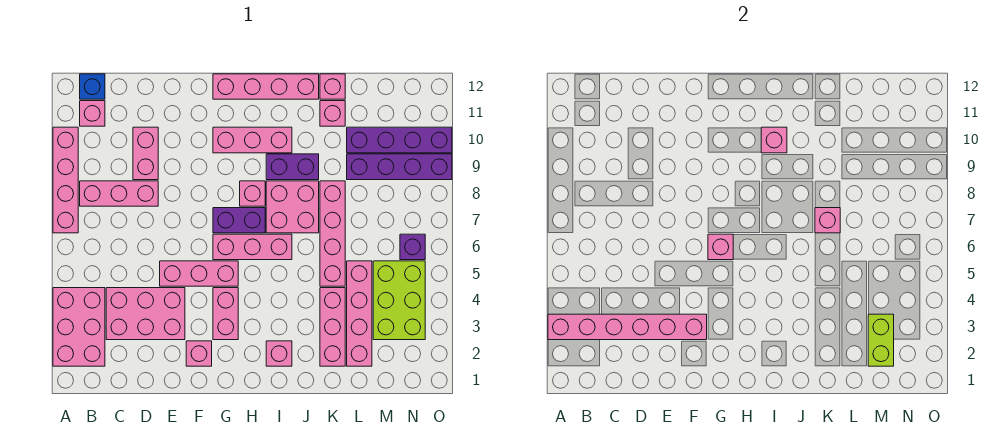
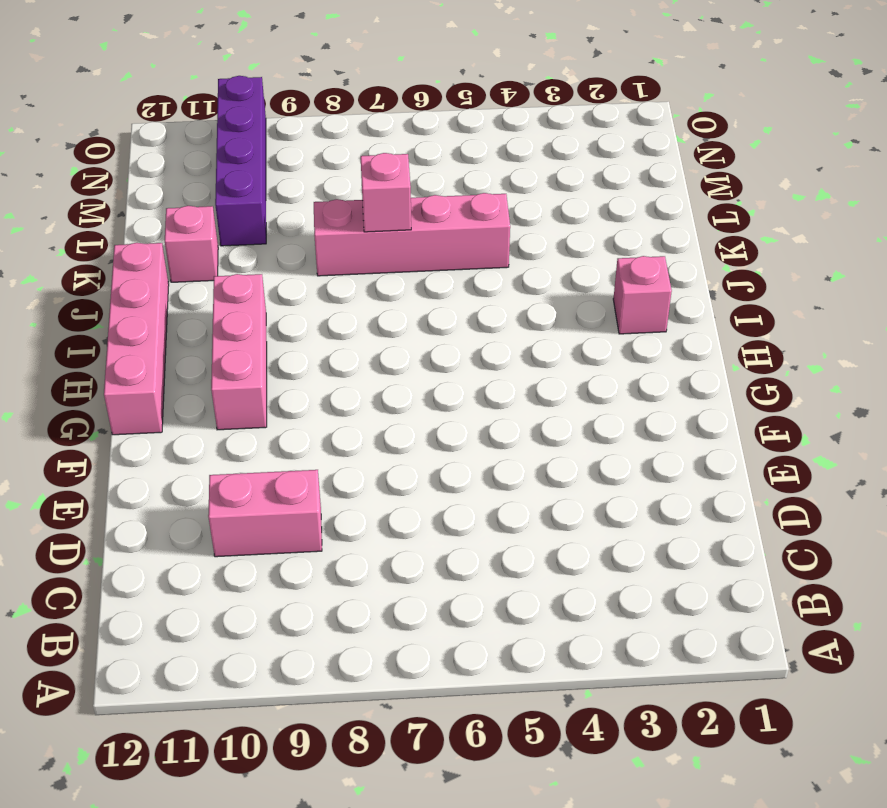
none -> pink brick A2:B4 level 1
none -> pink brick A7:A10 level 1
none -> pink brick B8:D8 level 1
none -> pink brick B11 level 1

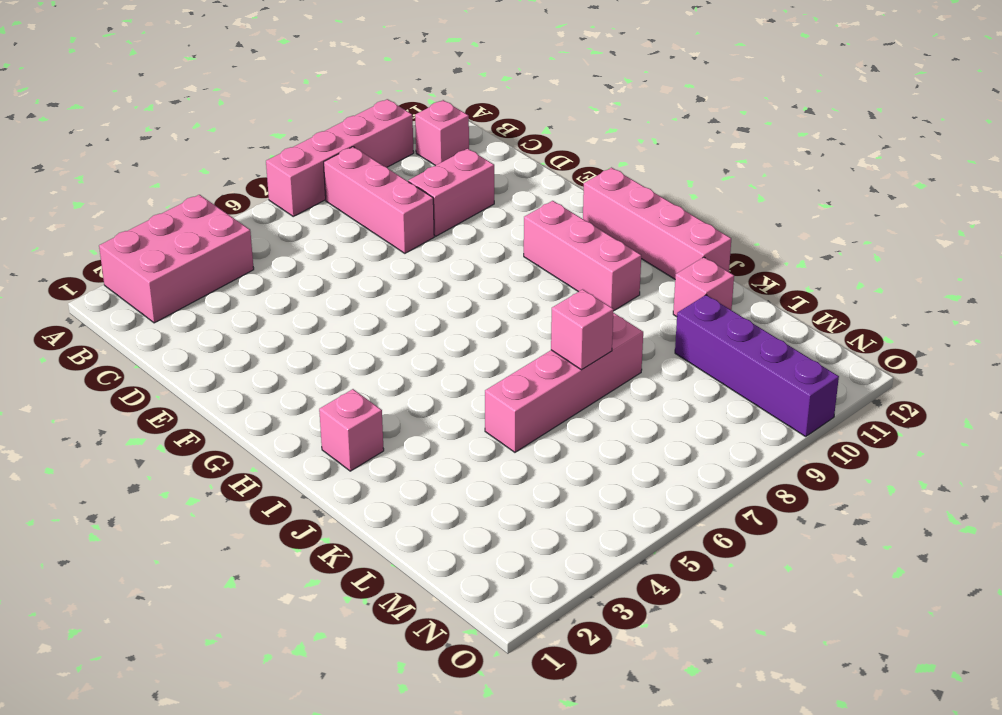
none -> blue brick B12 level 1
none -> pink brick C3:E4 level 1
none -> pink brick E5:G5 level 1
none -> pink brick F2 level 1

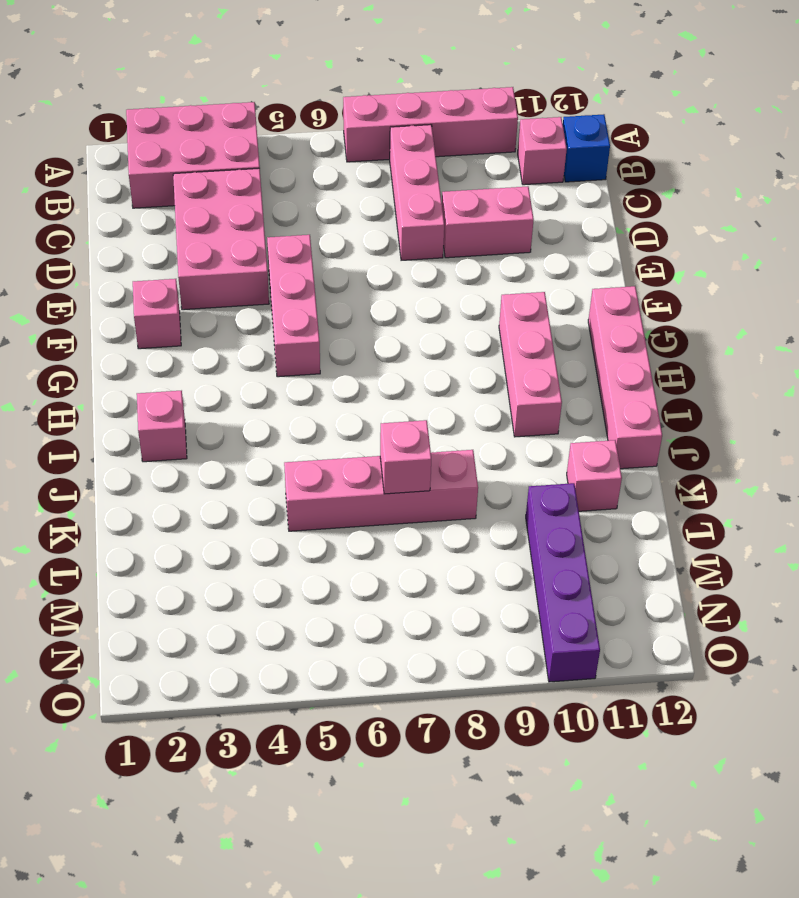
none -> pink brick G3:G4 level 1
none -> pink brick G6:I6 level 1
none -> purple brick G7:H7 level 1
none -> pink brick H8 level 1

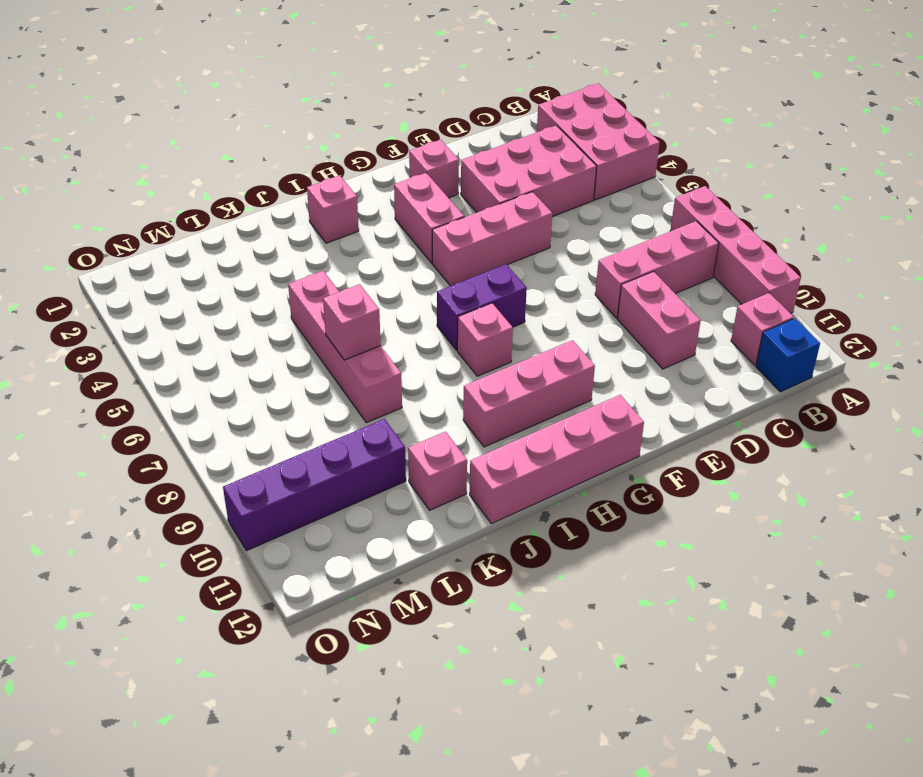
none -> pink brick G6:I6 level 1
none -> pink brick I7:J8 level 1
none -> purple brick I9:J9 level 1
none -> pink brick K2:K4 level 1

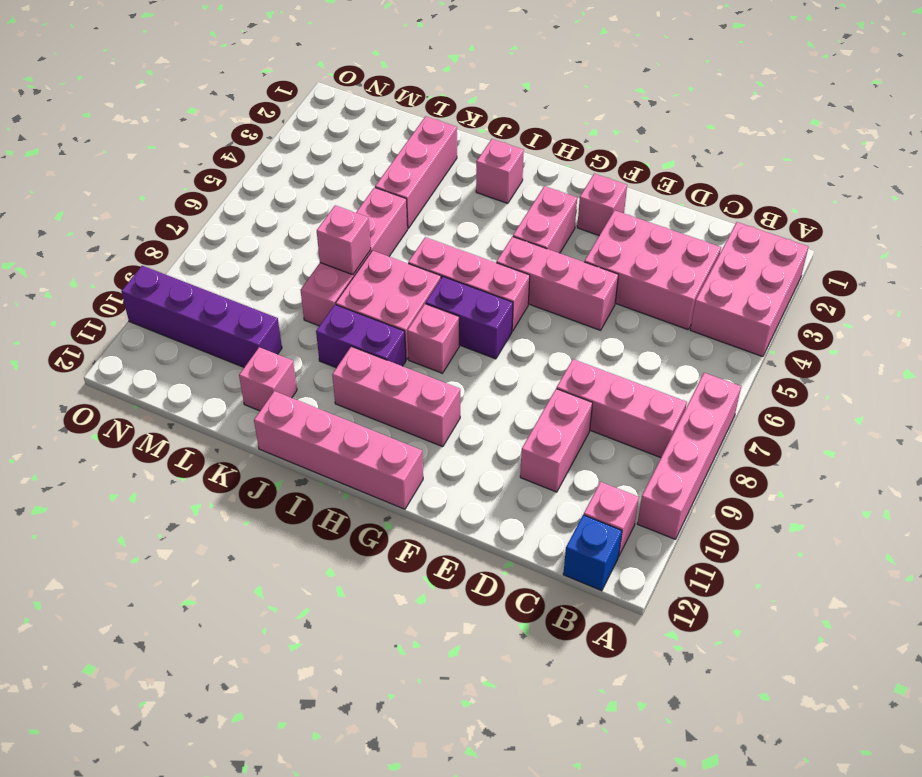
none -> pink brick K12 level 1
none -> pink brick L2:L5 level 1
none -> purple brick L9:O9 level 1
none -> lime brick M3:N5 level 1

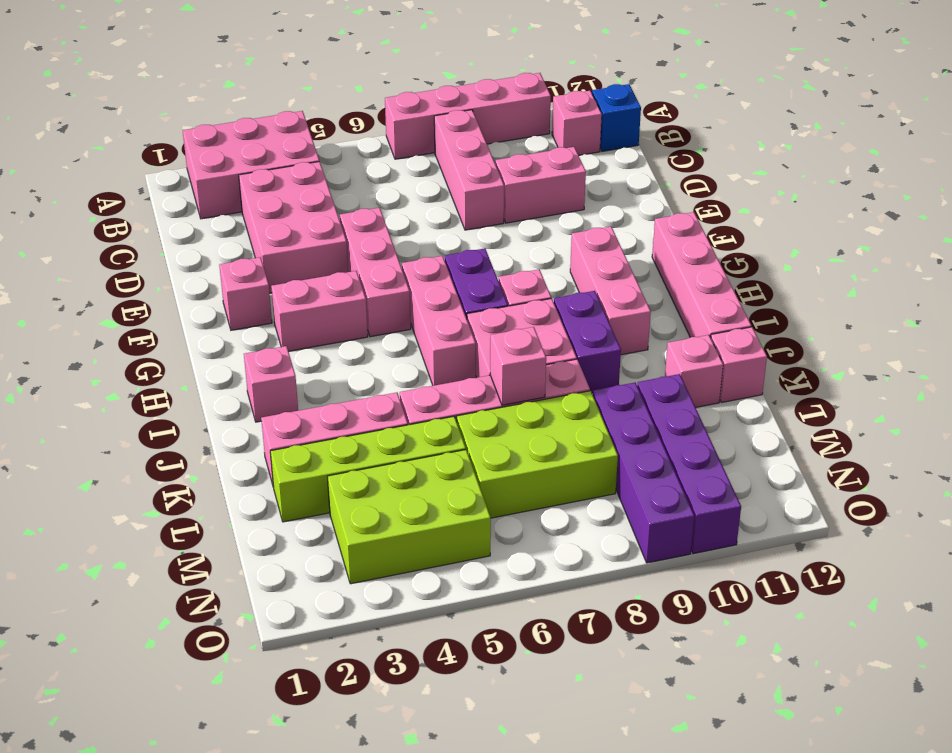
lime brick L2:L5 level 1 -> pink brick L2:L5 level 1
lime brick L6:M8 level 1 -> none
none -> purple brick N6 level 1
none -> pink brick A3:F3 level 2
none -> pink brick G6 level 2
none -> pink brick I10 level 2

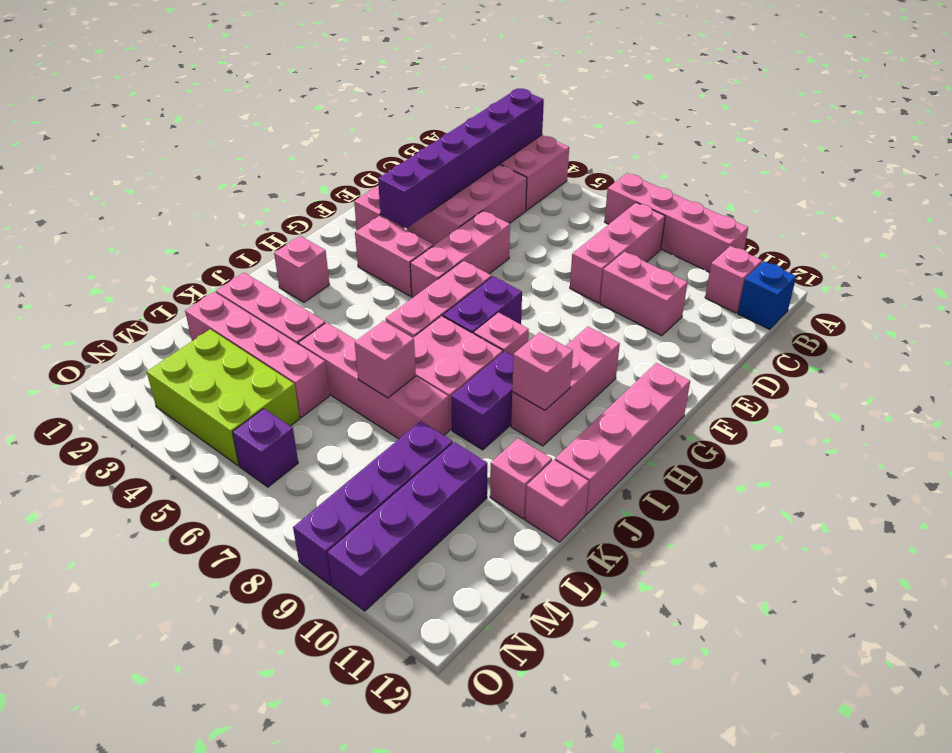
purple brick A3:F3 level 2 -> pink brick A3:F3 level 2
none -> pink brick G6 level 2
none -> lime brick M2:M3 level 2

